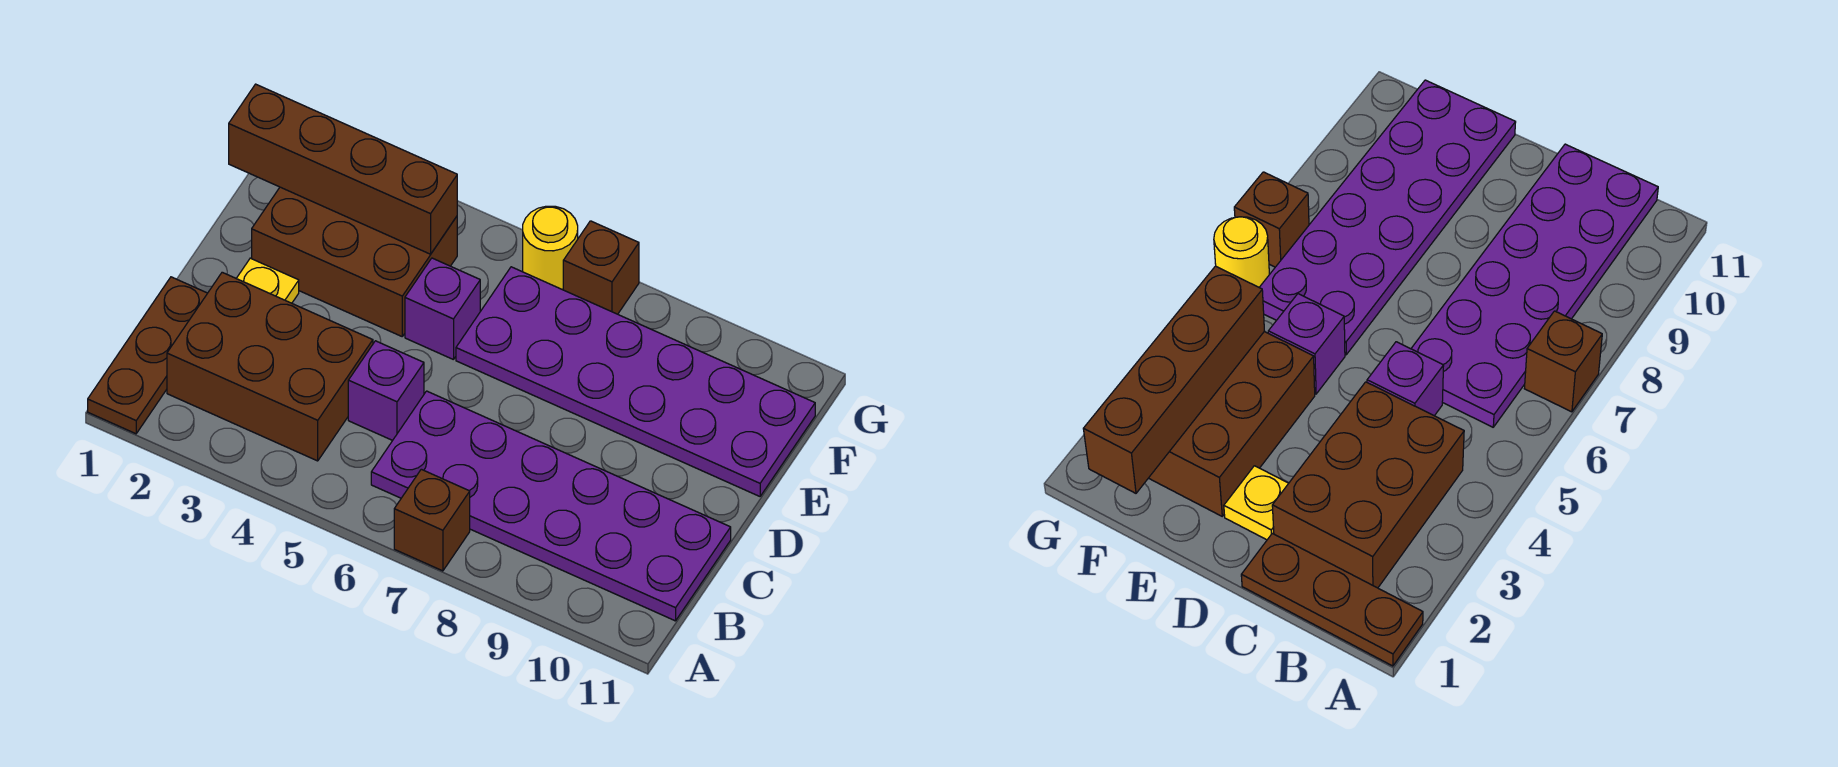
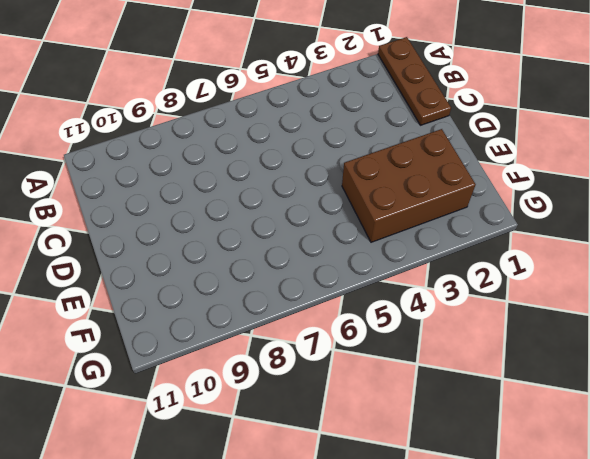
none -> brown brick A7 level 1
none -> brown brick B2:C4 level 1
none -> purple plate B6:C11 level 1

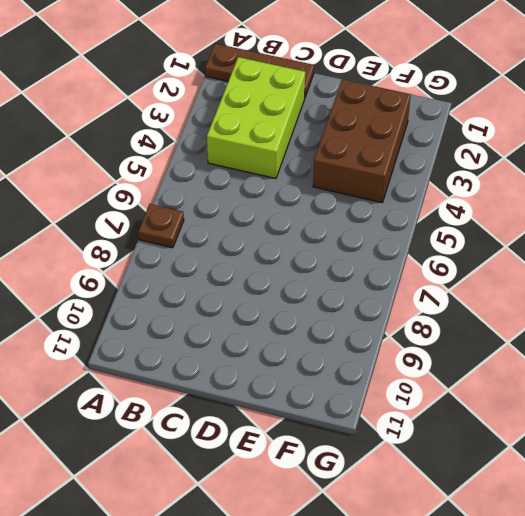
brown plate A7 level 1 -> brown brick A7 level 1
lime brick B2:C4 level 1 -> brown brick B2:C4 level 1
none -> purple plate B6:C11 level 1
none -> purple brick C5 level 1
none -> yellow plate D2 level 1

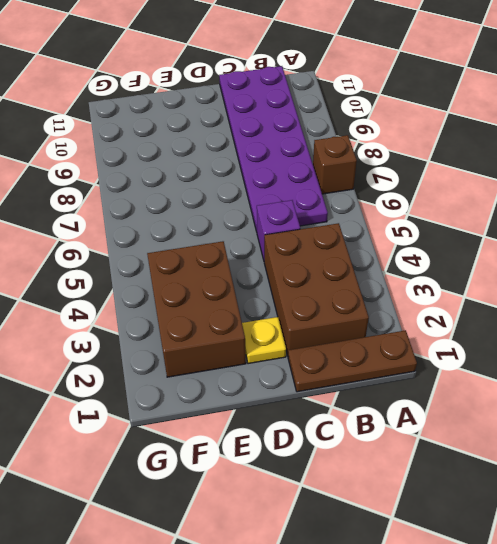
none -> purple brick E5 level 1
none -> purple plate E6:F11 level 1
none -> yellow round brick G6 level 1

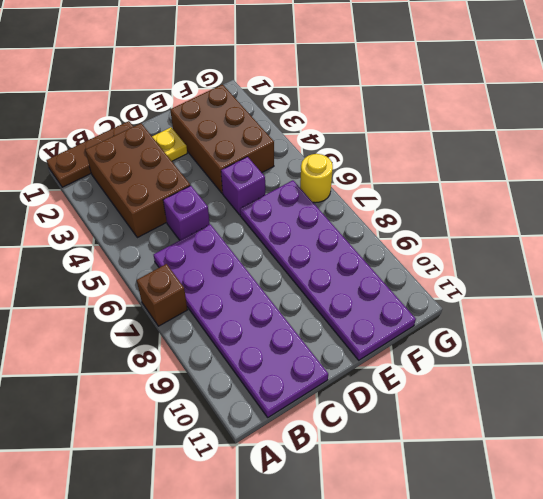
none -> brown brick G7 level 1
none -> brown brick F1:F4 level 2

